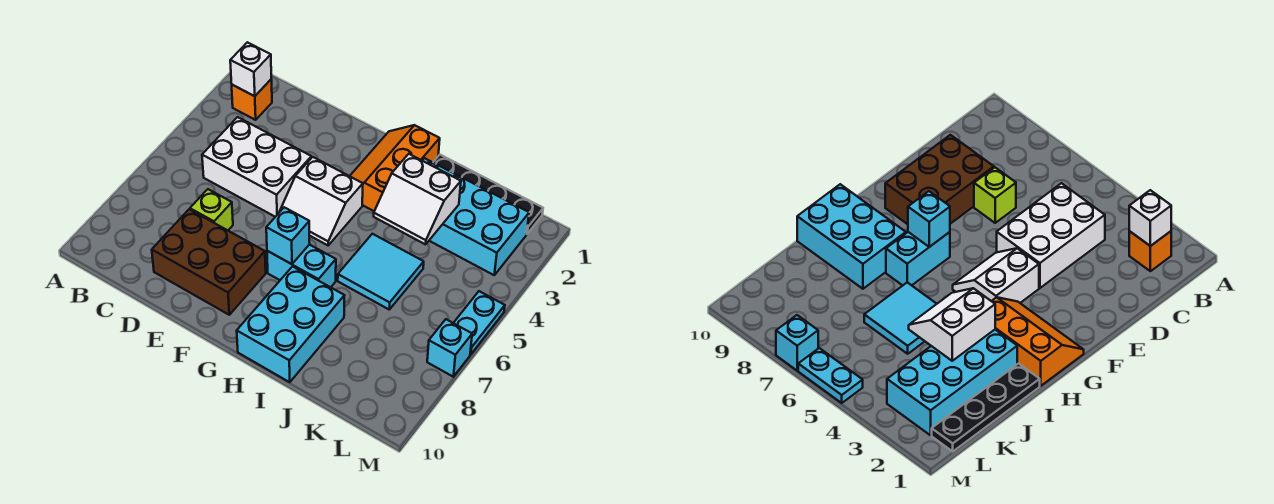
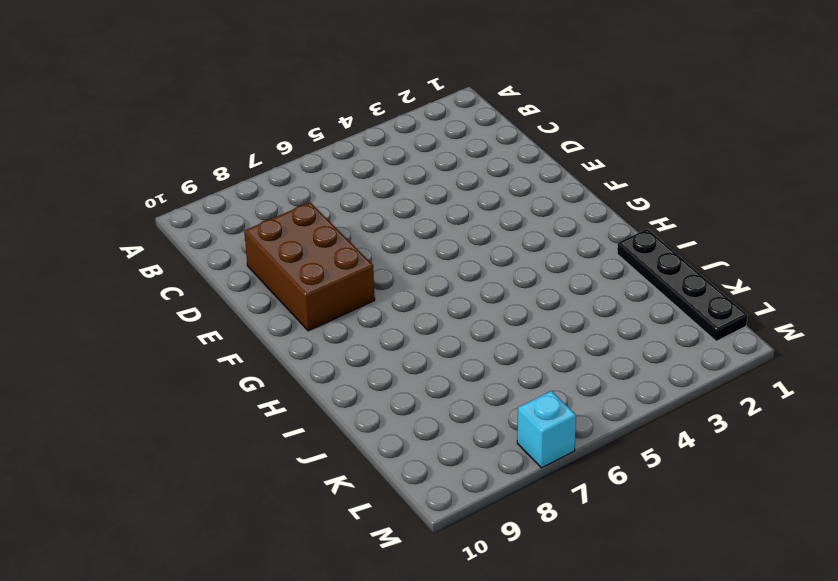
none -> orange brick B2 level 1
none -> white brick C4:E5 level 1
none -> lime brick D7 level 1

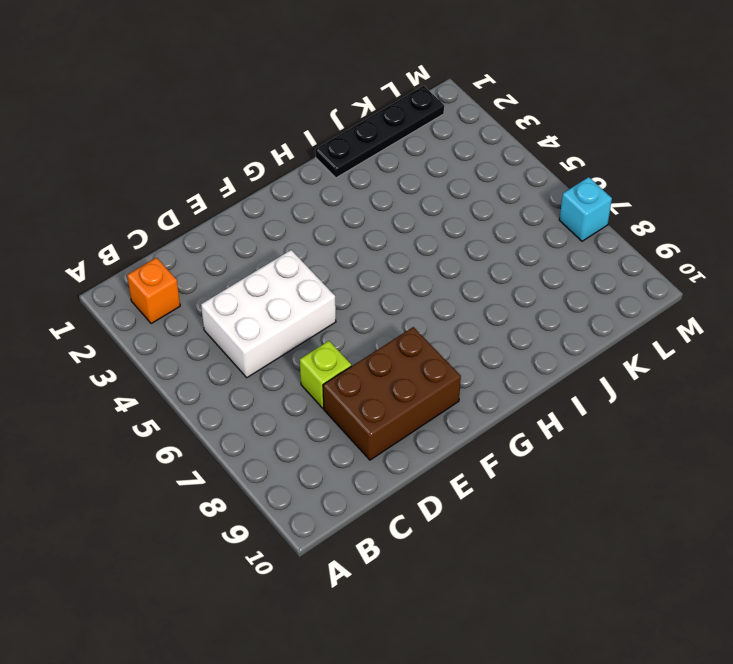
none -> white slope F4:G5 level 1 top 4
none -> orange slope G1:H3 level 1 top H
none -> cyan brick G7:H7 level 1

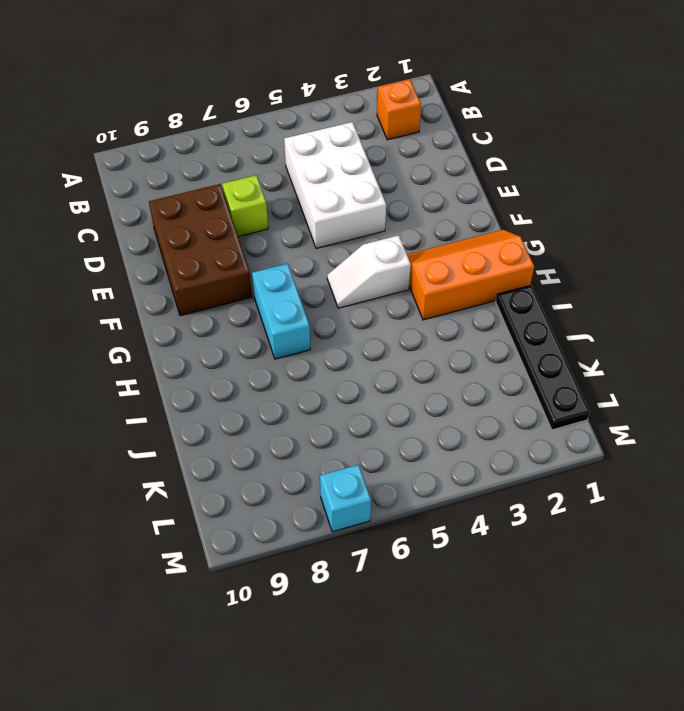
white slope G4:G5 level 1 top 4 -> white slope F4:G5 level 1 top 4
none -> cyan brick H8:I10 level 1
none -> cyan brick I2:L3 level 1
none -> cyan tile I5:J6 level 1

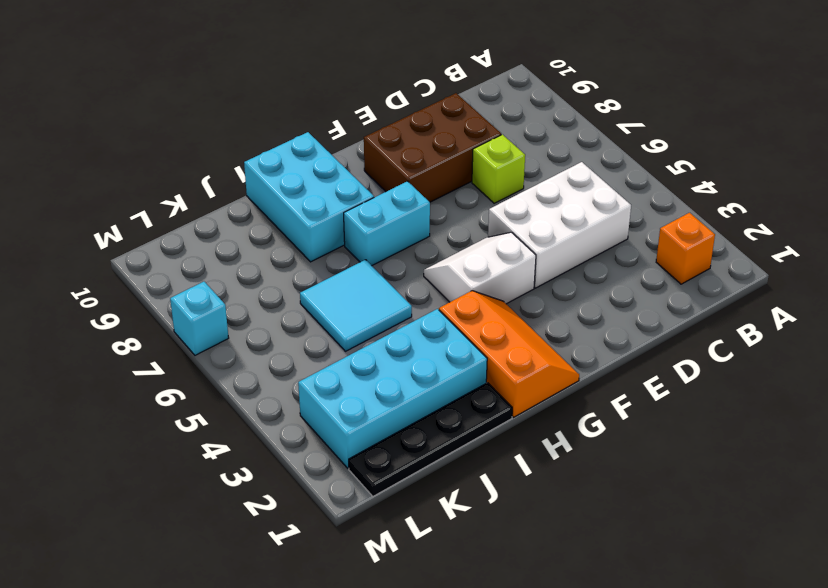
none -> cyan plate M5:M6 level 1
none -> white brick B2 level 2
none -> cyan brick G7 level 2

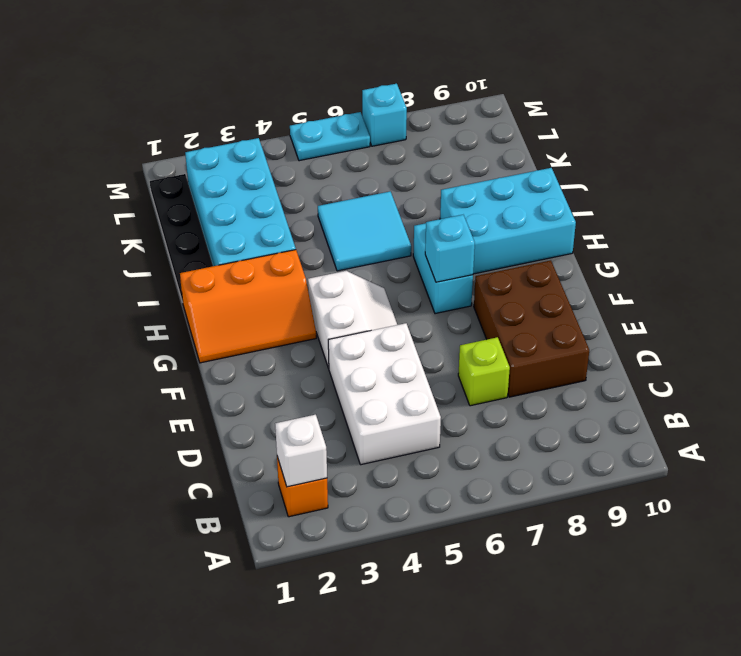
none -> white slope I3:J4 level 2 top 3

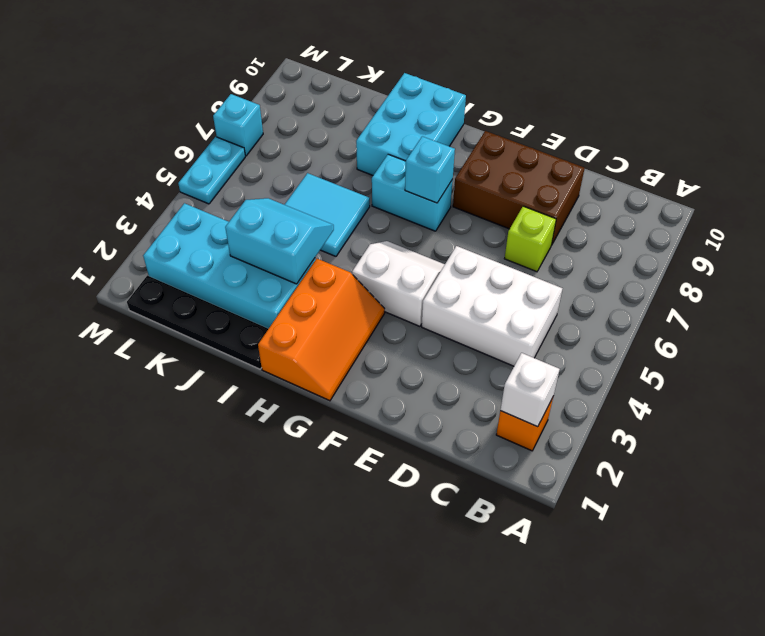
cyan slope I3:J4 level 2 top 3 -> white slope I3:J4 level 2 top 3

